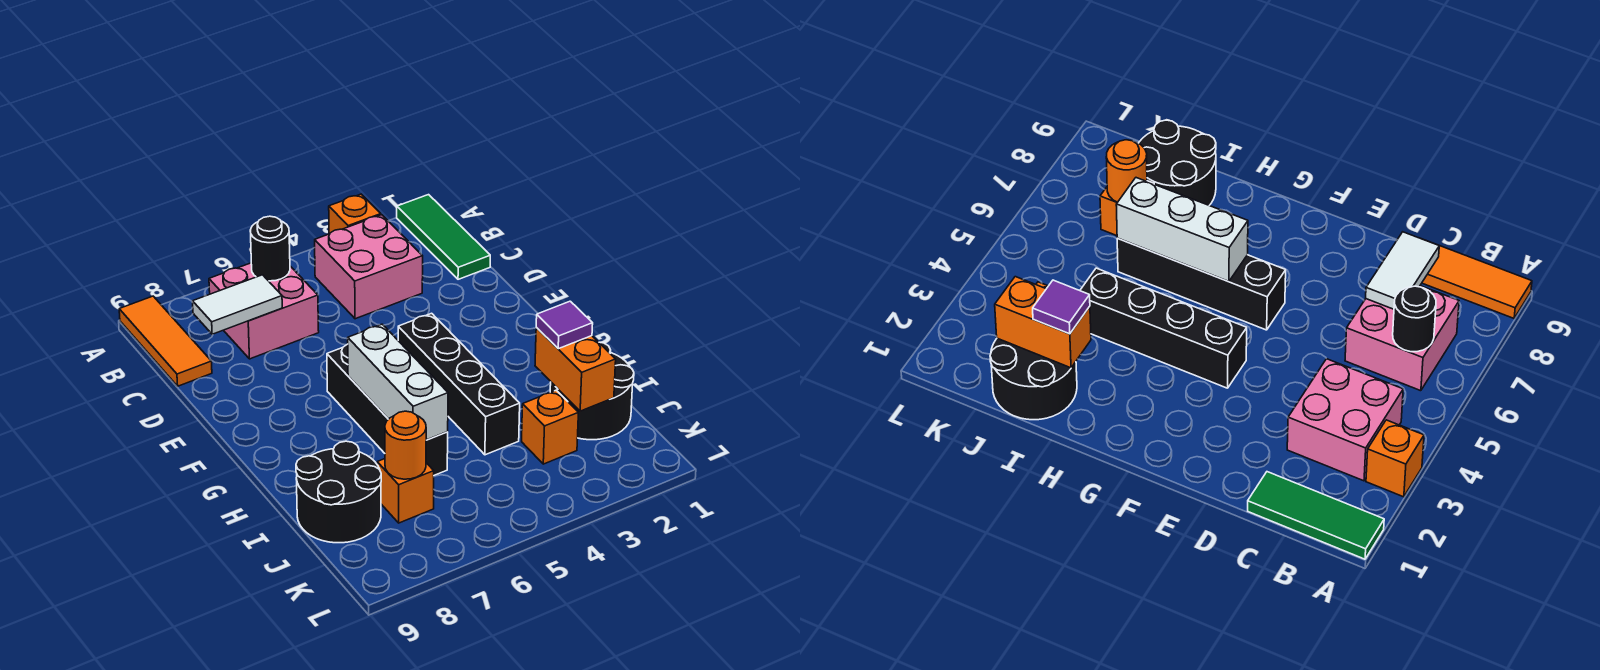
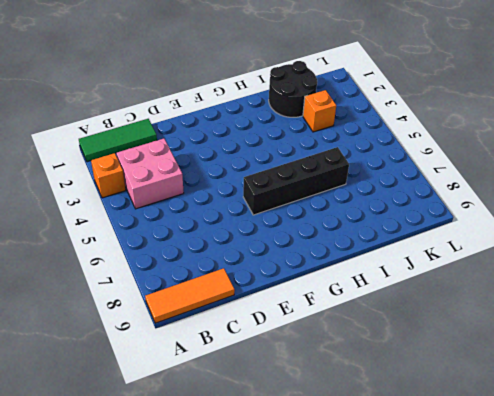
none -> pink brick B6:C7 level 1
none -> black brick F4:I4 level 1
none -> black round brick I8:J9 level 1

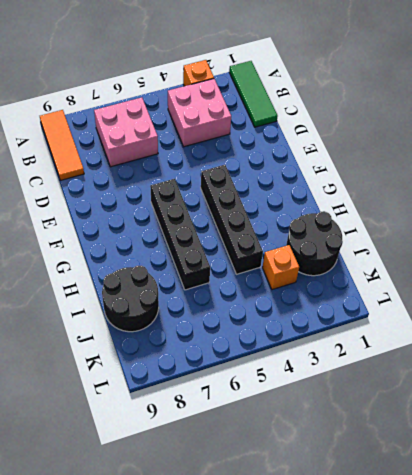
none -> orange brick J7 level 1
none -> black round brick B6 level 2
none -> white tile C7:C8 level 2

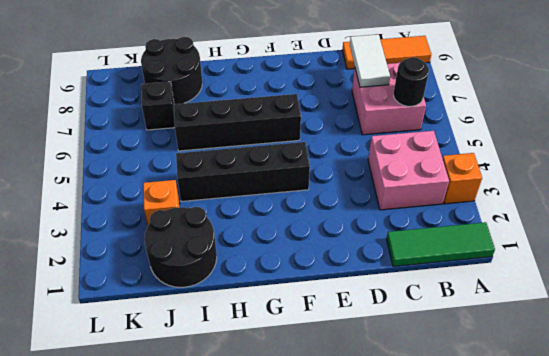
black brick J7 level 1 -> orange brick J7 level 1
none -> white brick G6:I6 level 2
none -> orange brick I2:J2 level 2
none -> orange round brick J7 level 2

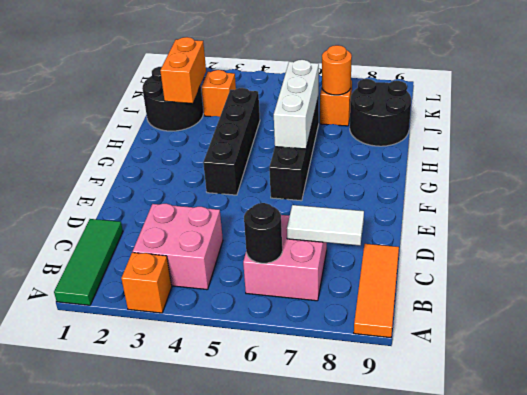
none -> purple tile I2 level 3

